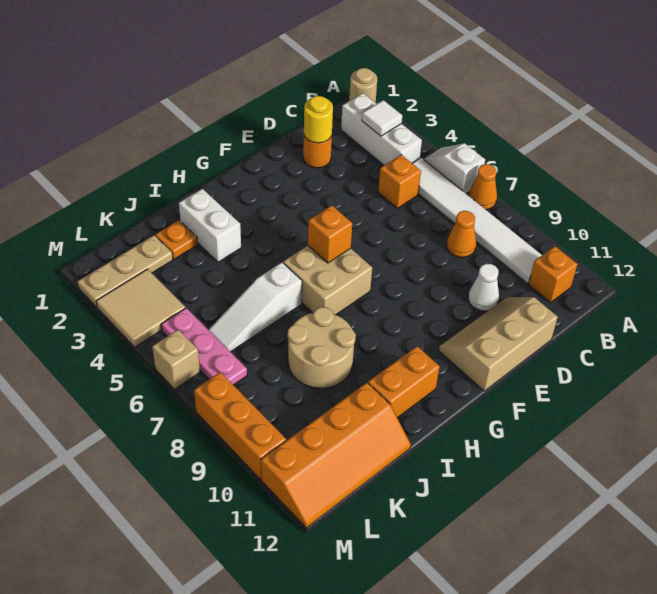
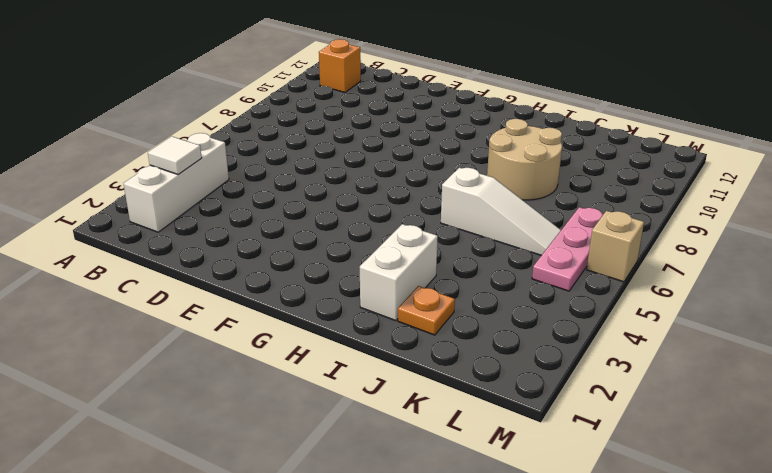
none -> tan round brick A1 level 1
none -> white slope A5:A6 level 1 top 6
none -> orange cone A7 level 1

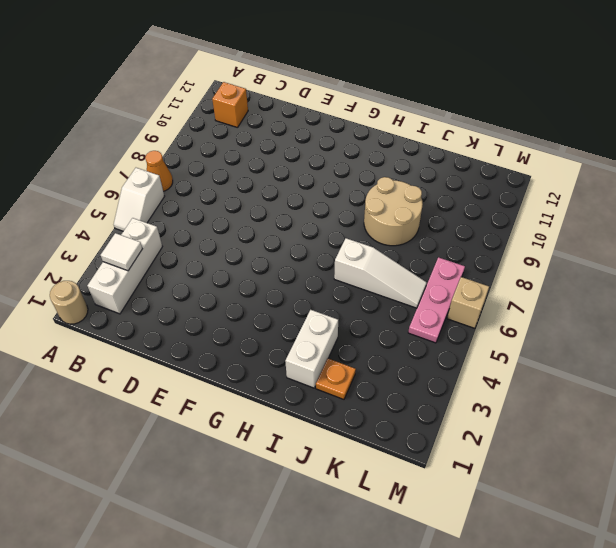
none -> white tile B5:B10 level 1
none -> orange brick C5 level 1
none -> orange cone C8 level 1

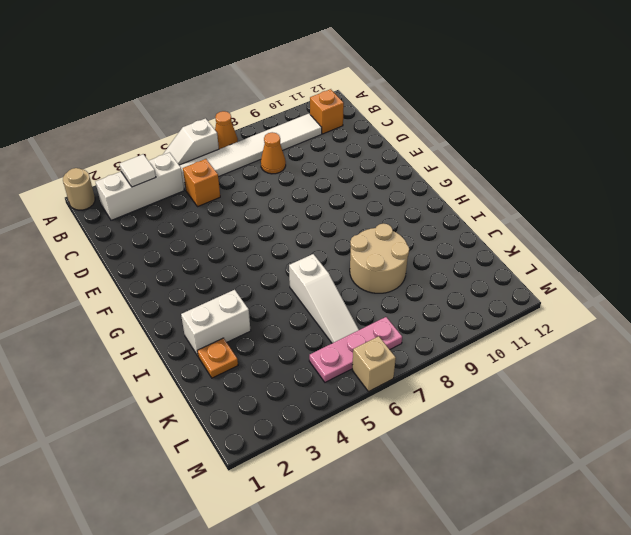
none -> orange round brick D2 level 1
none -> white cone D10 level 1
none -> tan slope D11:F12 level 1 top 12

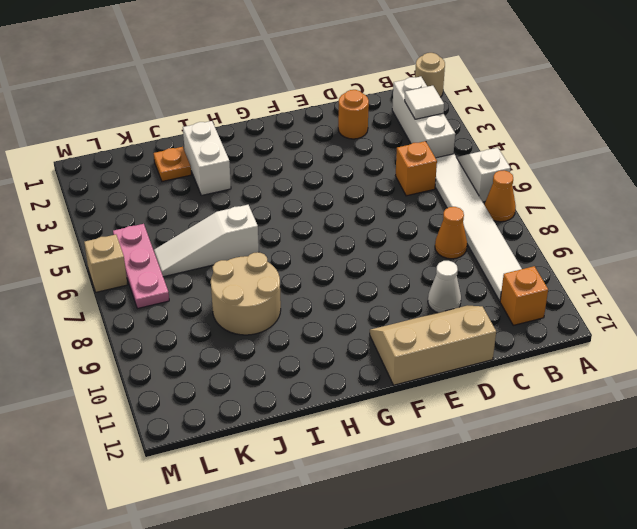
none -> tan brick G6:H7 level 1
none -> orange brick H11:I11 level 1
none -> orange slope J11:M12 level 1 top 11

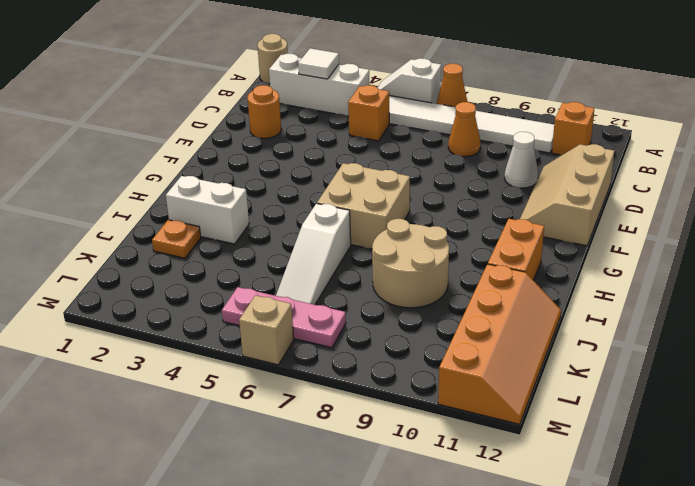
none -> tan plate K2:M2 level 1
none -> tan tile L3:M4 level 1
none -> orange brick M8:M10 level 1

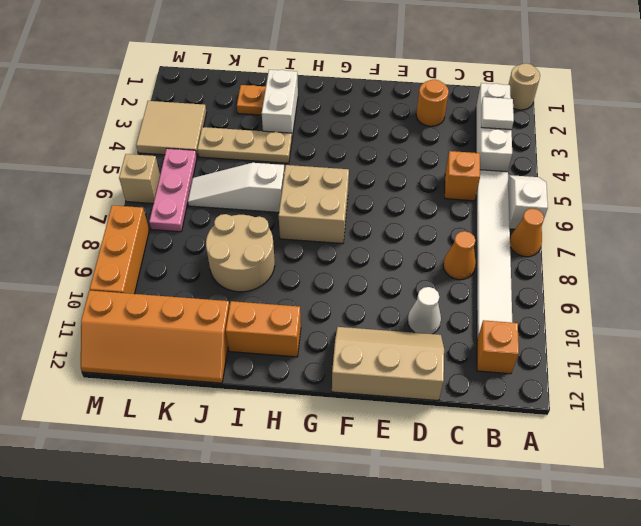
tan plate I4:K4 level 1 -> tan plate K2:M2 level 1
none -> yellow round brick D2 level 2
none -> orange brick G6 level 2

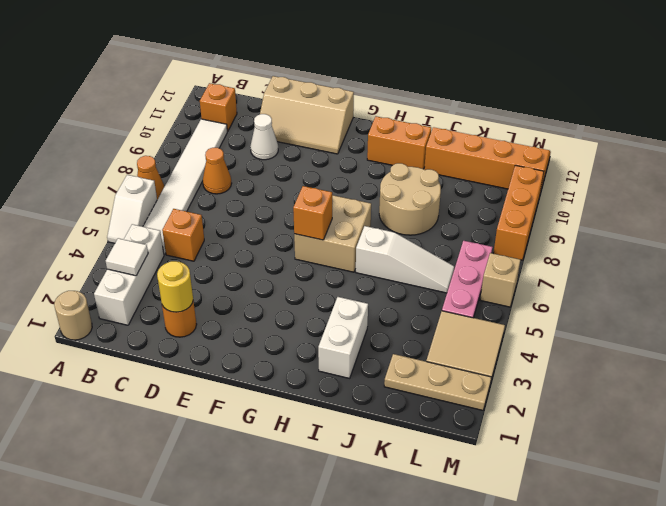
none -> orange plate J2 level 1

